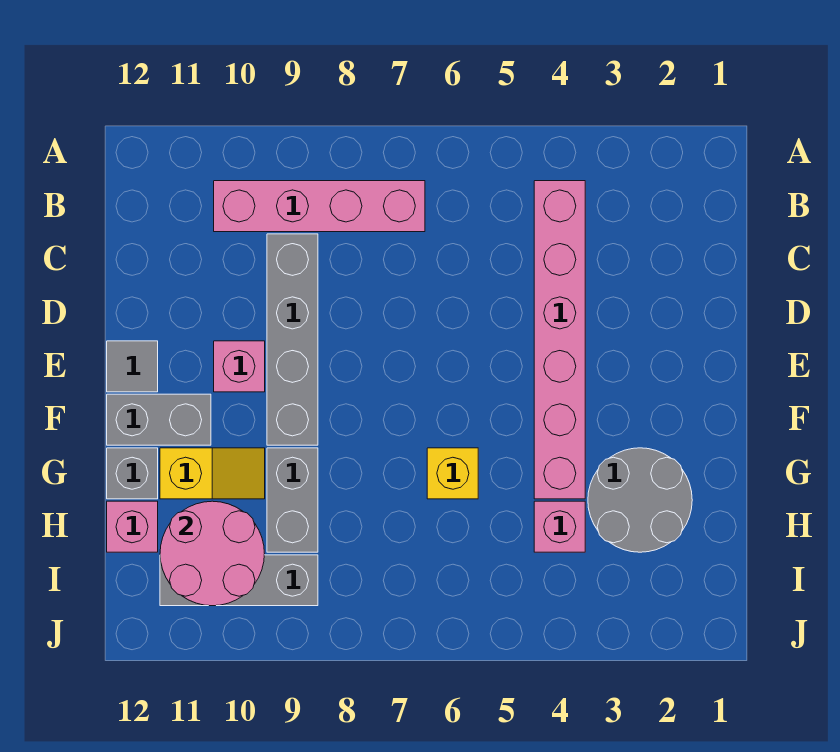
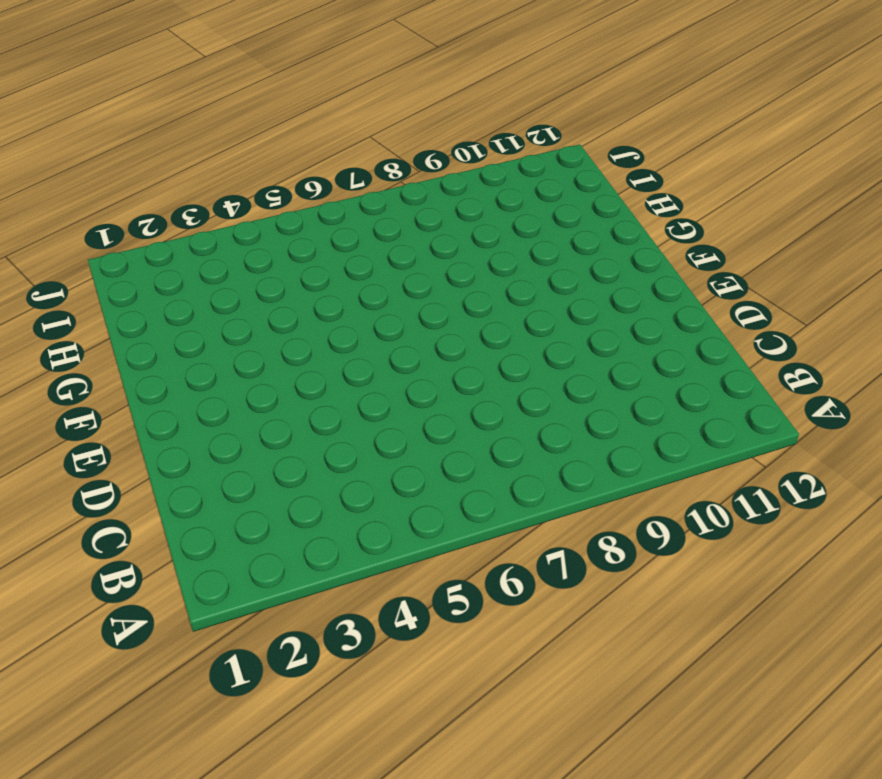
none -> pink brick B4:G4 level 1
none -> pink brick B7:B10 level 1
none -> grey brick C9:F9 level 1

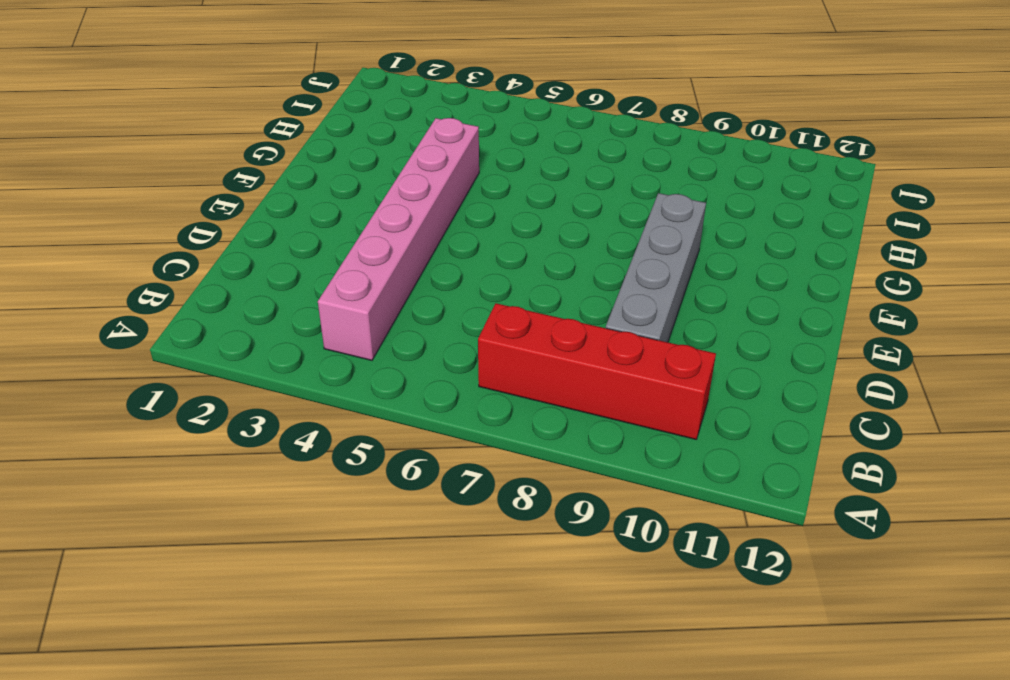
red brick B7:B10 level 1 -> pink brick B7:B10 level 1
none -> pink brick E10 level 1
none -> grey tile E12 level 1
none -> grey brick F11:F12 level 1

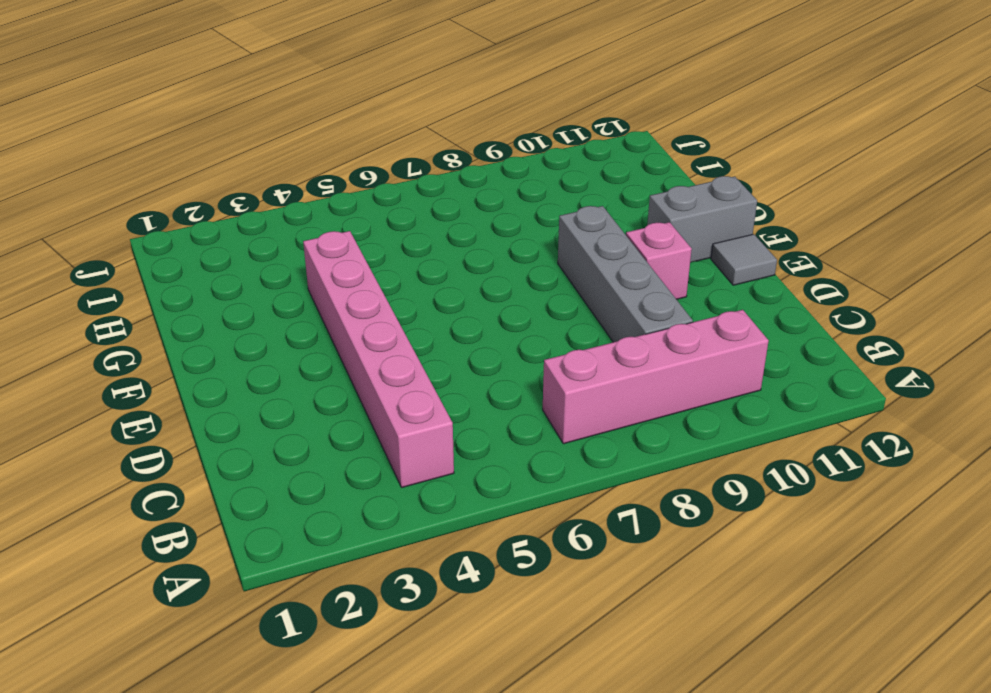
none -> grey round brick G2:H3 level 1
none -> yellow brick G6 level 1
none -> grey brick G9:H9 level 1

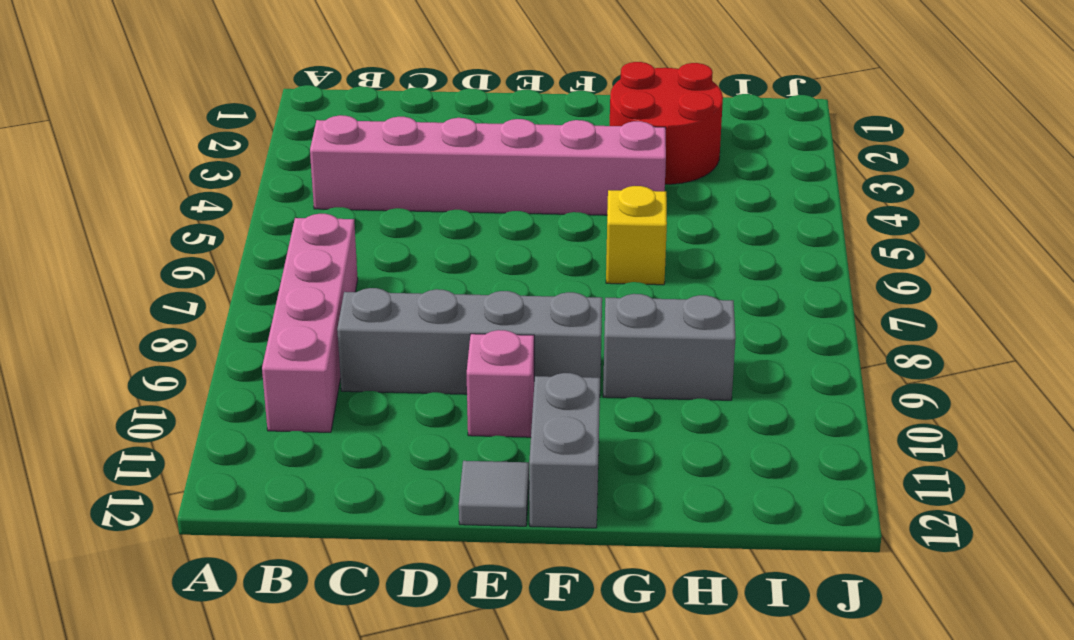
red round brick G2:H3 level 1 -> grey round brick G2:H3 level 1
none -> yellow slope G10:G11 level 1 top 11
none -> grey brick G12 level 1
none -> pink brick H4 level 1

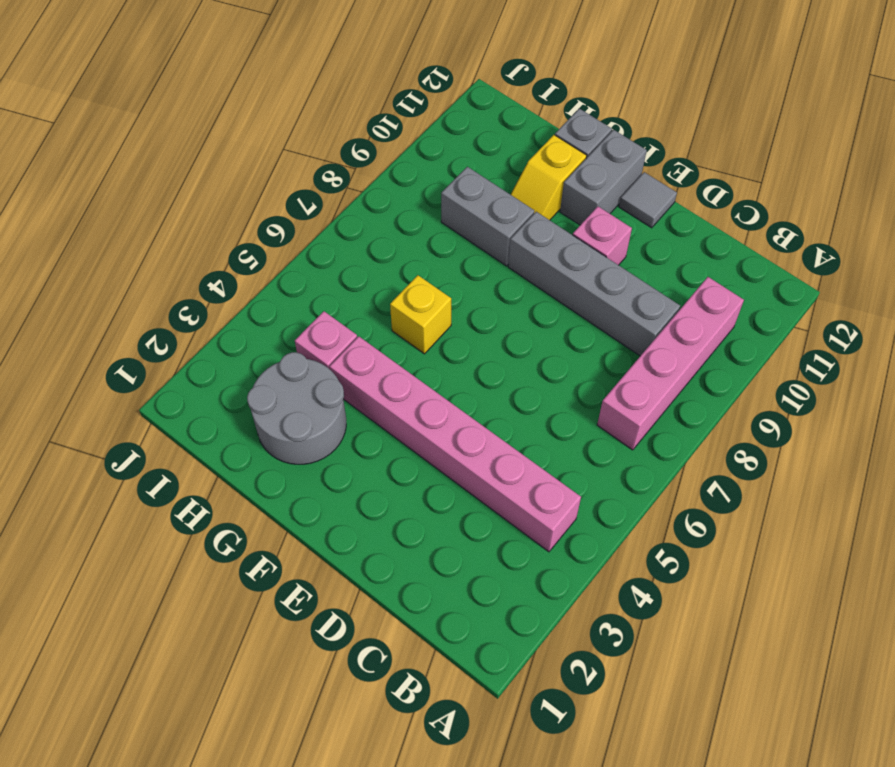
none -> pink brick H12 level 1
none -> grey brick I9:I11 level 1
none -> pink round brick H10:I11 level 2

